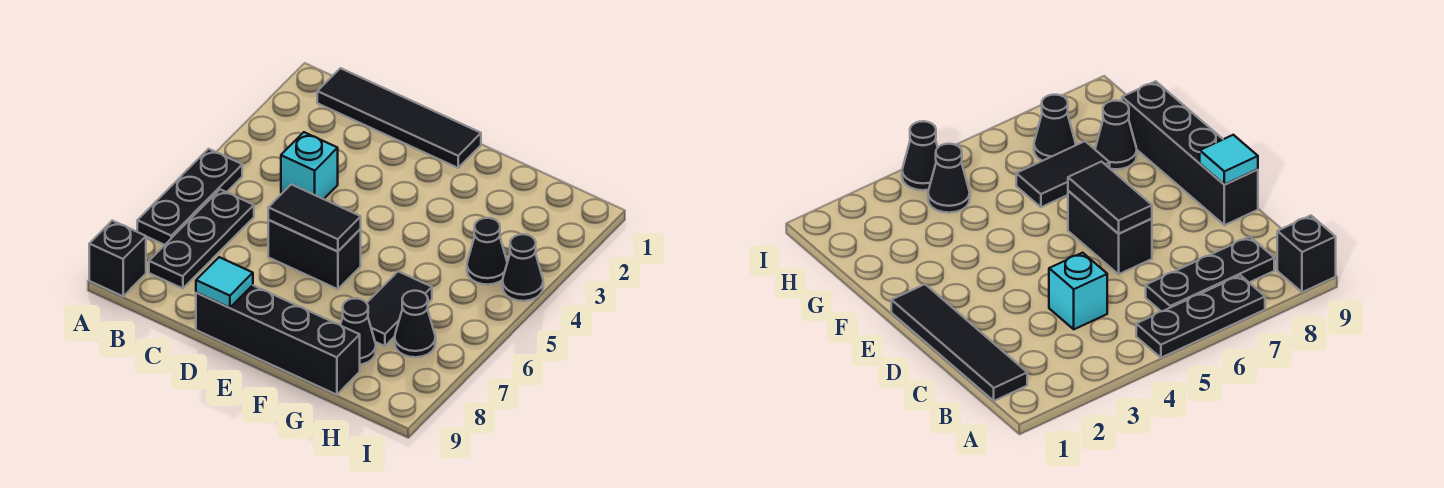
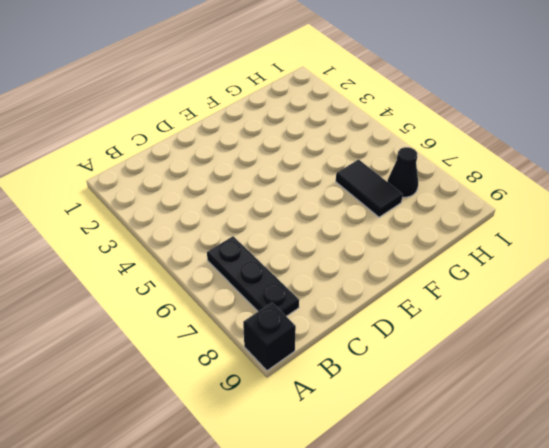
none -> black plate A5:A7 level 1
none -> black tile B1:E1 level 1
none -> cyan brick C4 level 1

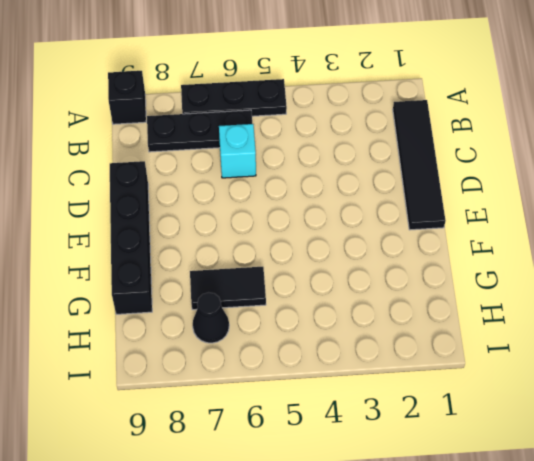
cyan brick C6 level 1 -> cyan brick C4 level 1
none -> black brick D6:E6 level 1
none -> black cone G8 level 1
none -> black cone H4 level 1

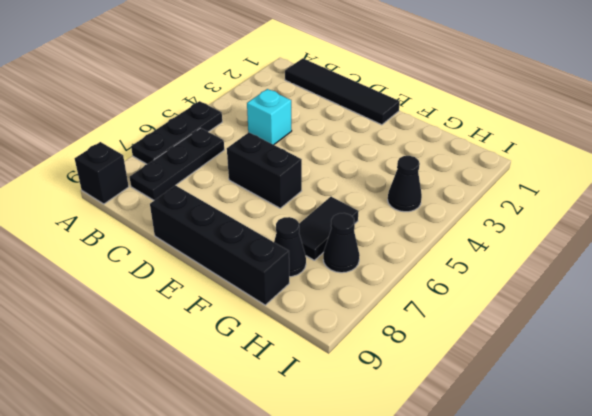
none -> black cone I4 level 1
none -> black tile D6:E6 level 2
none -> cyan tile D9 level 2

